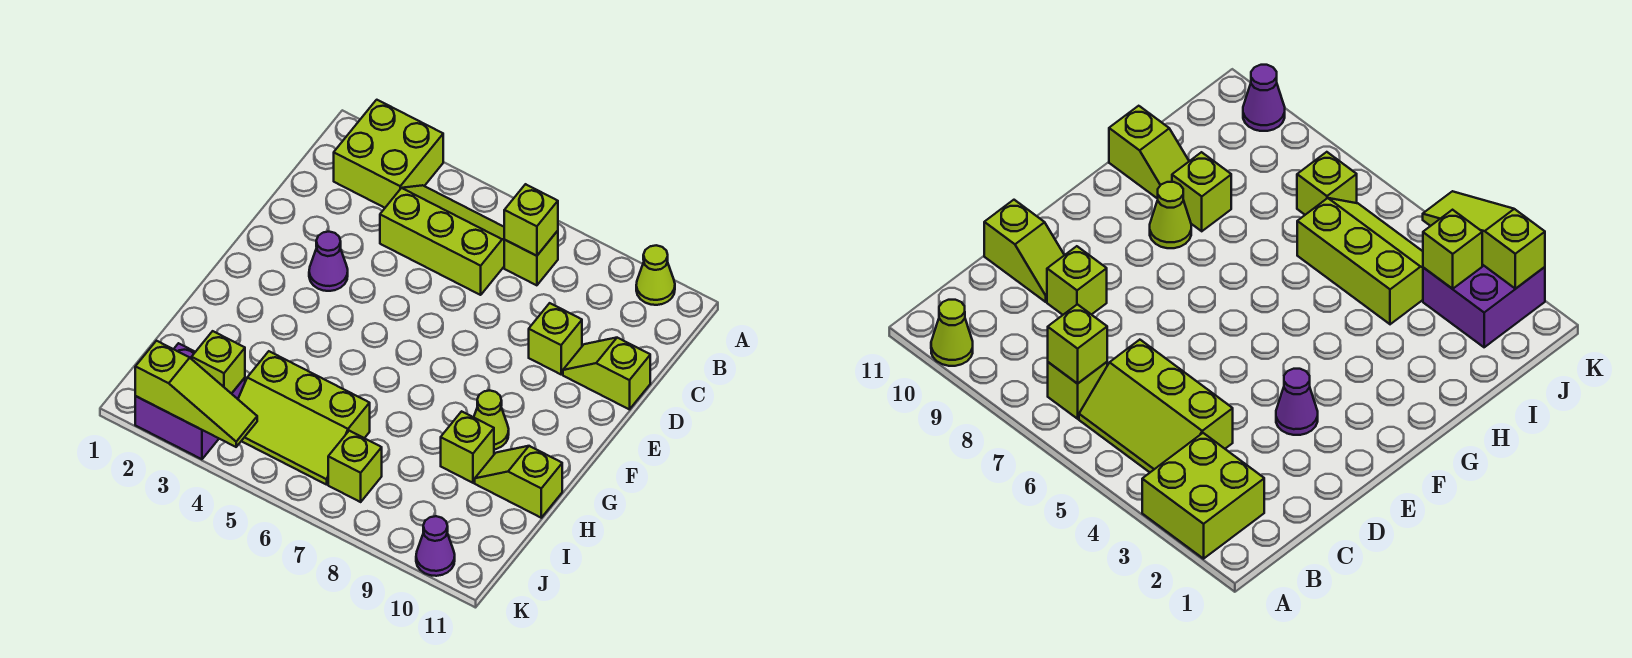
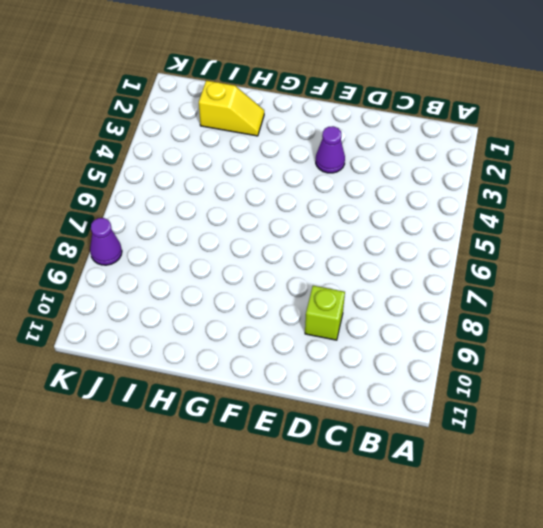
yellow slope H2:I2 level 1 top I -> none
purple cone K8 level 1 -> purple cone K10 level 1
none -> lime brick A2:B3 level 1
none -> lime cone A10 level 1
none -> lime slope B4:C6 level 1 top C

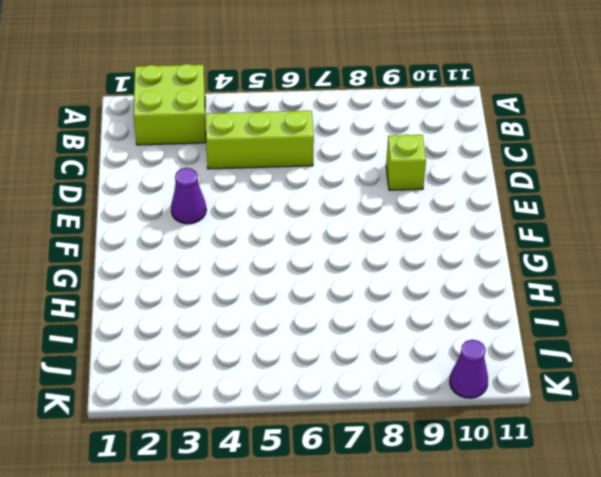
none -> lime cone A10 level 1
none -> lime brick B7 level 1
none -> lime slope D10:D11 level 1 top 11

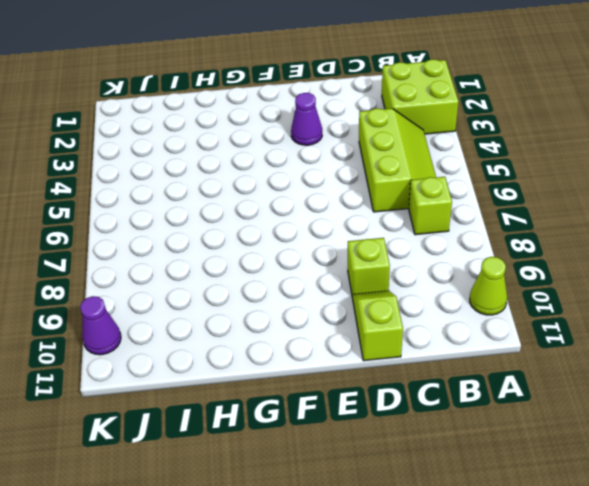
none -> lime cone G9 level 1
none -> lime brick H9 level 1
none -> lime slope H10:H11 level 1 top 11

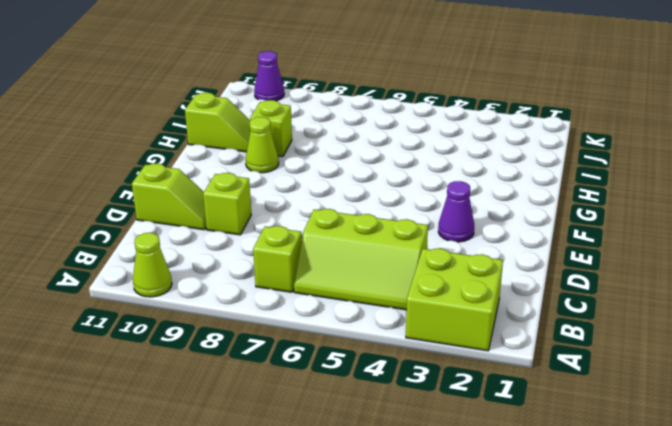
none -> lime slope I4:J6 level 1 top I
none -> purple brick J2:K3 level 1
none -> lime brick J7 level 1

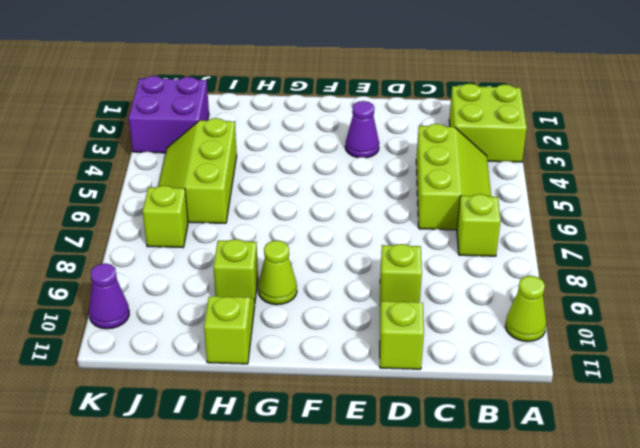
none -> lime brick B7 level 2
none -> lime brick J3 level 2
none -> lime slope K2:K4 level 2 top 2

